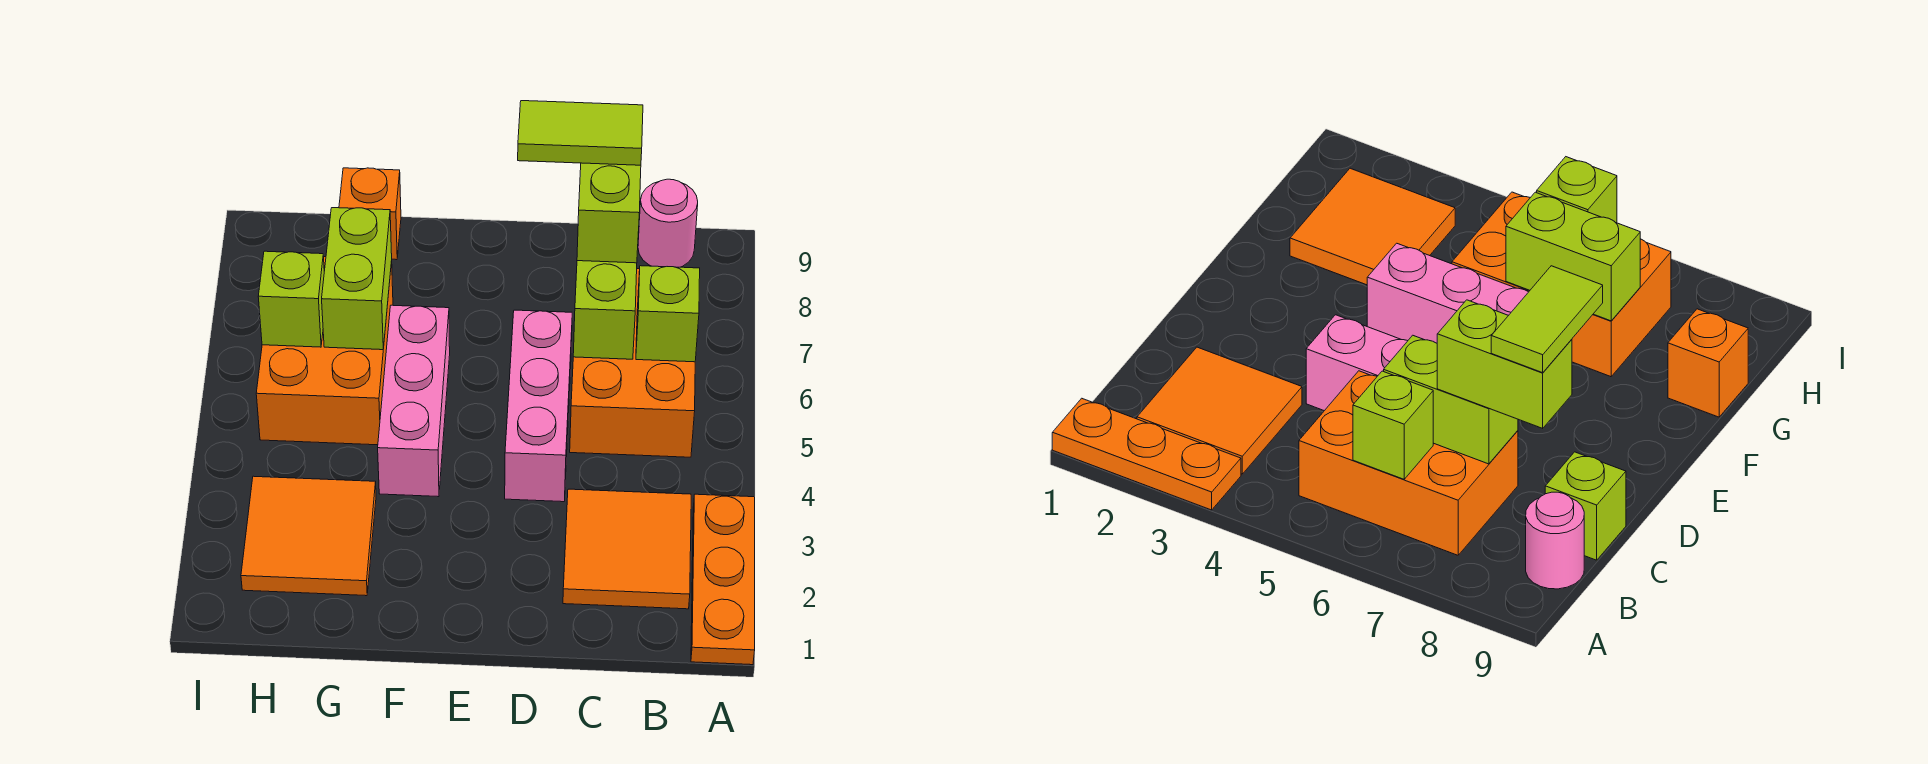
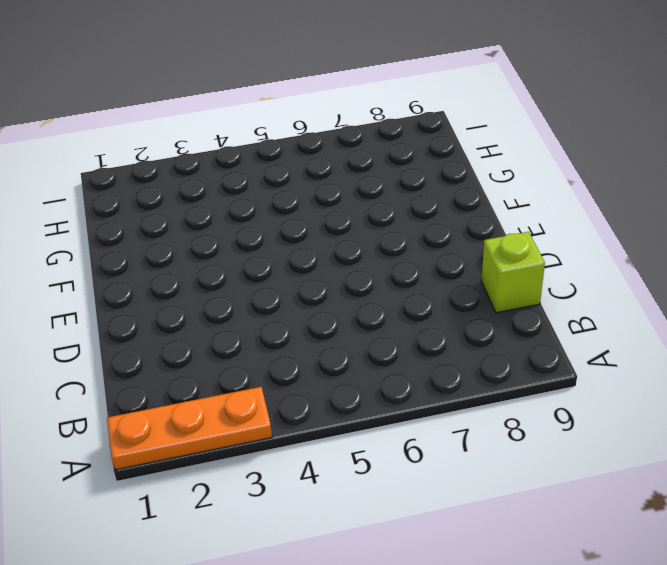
none -> orange tile B2:C3 level 1
none -> orange brick B5:C7 level 1
none -> pink round brick B9 level 1

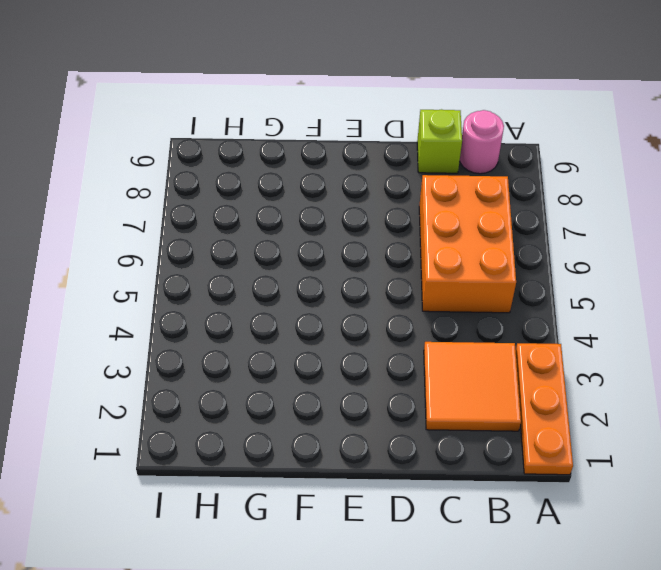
none -> pink brick D4:D6 level 1
none -> pink brick F4:F6 level 1
none -> orange tile G2:H3 level 1

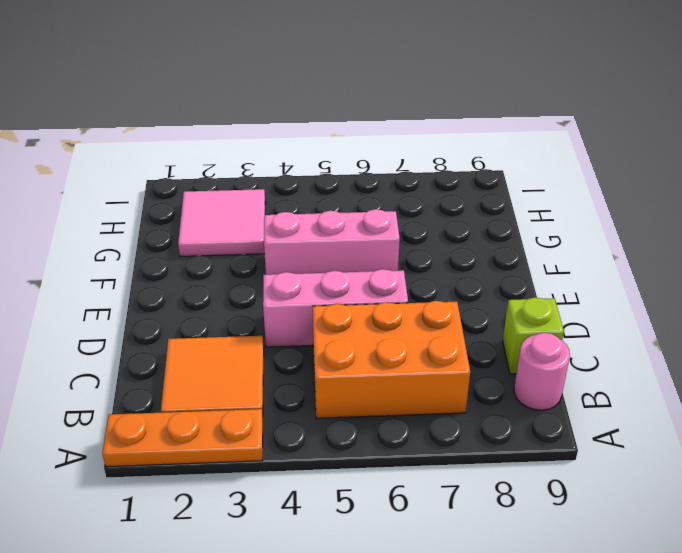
pink tile G2:H3 level 1 -> orange tile G2:H3 level 1
none -> orange brick G5:H7 level 1
none -> orange brick G9 level 1
none -> lime brick B6 level 2

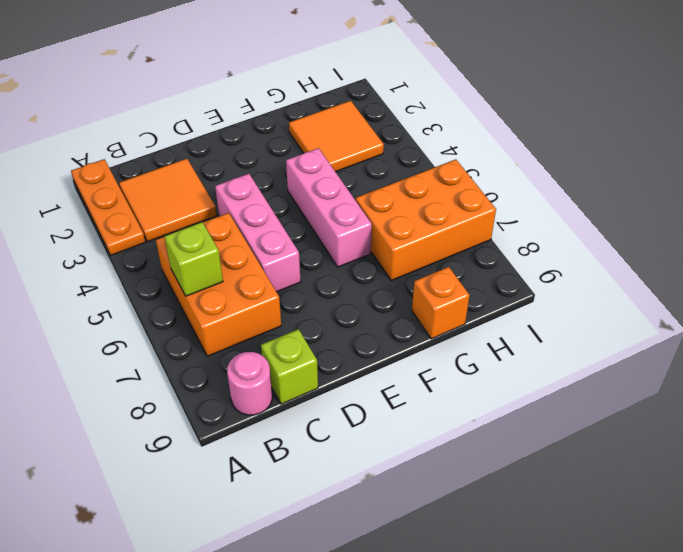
orange brick G6:I7 level 1 -> orange brick G5:H7 level 1
none -> lime brick C6:C7 level 2
none -> lime brick G6:G7 level 2
none -> lime brick H6 level 2

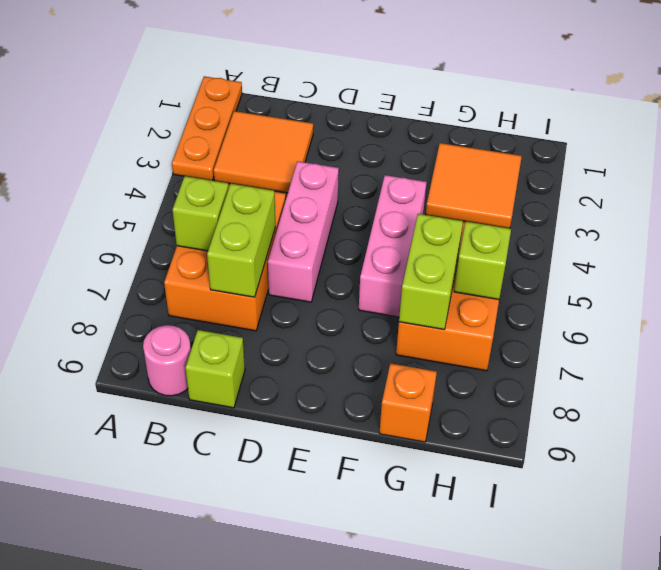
none -> lime brick C7:C8 level 3
none -> lime tile C8:D8 level 4

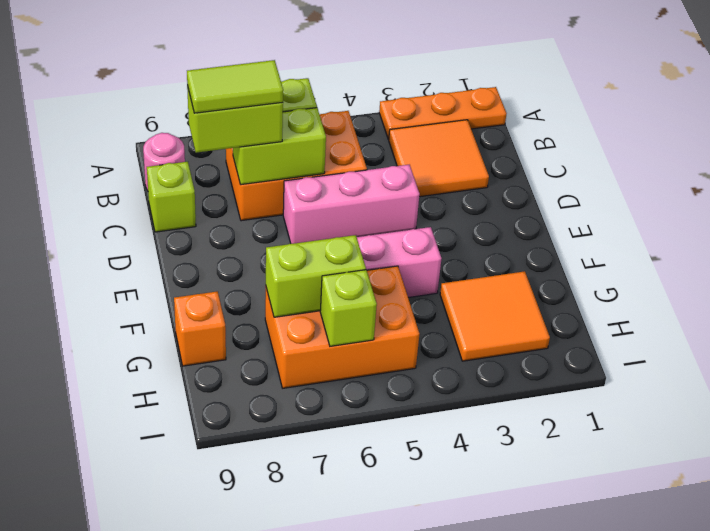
lime tile C7:C8 level 4 -> lime tile C8:D8 level 4

